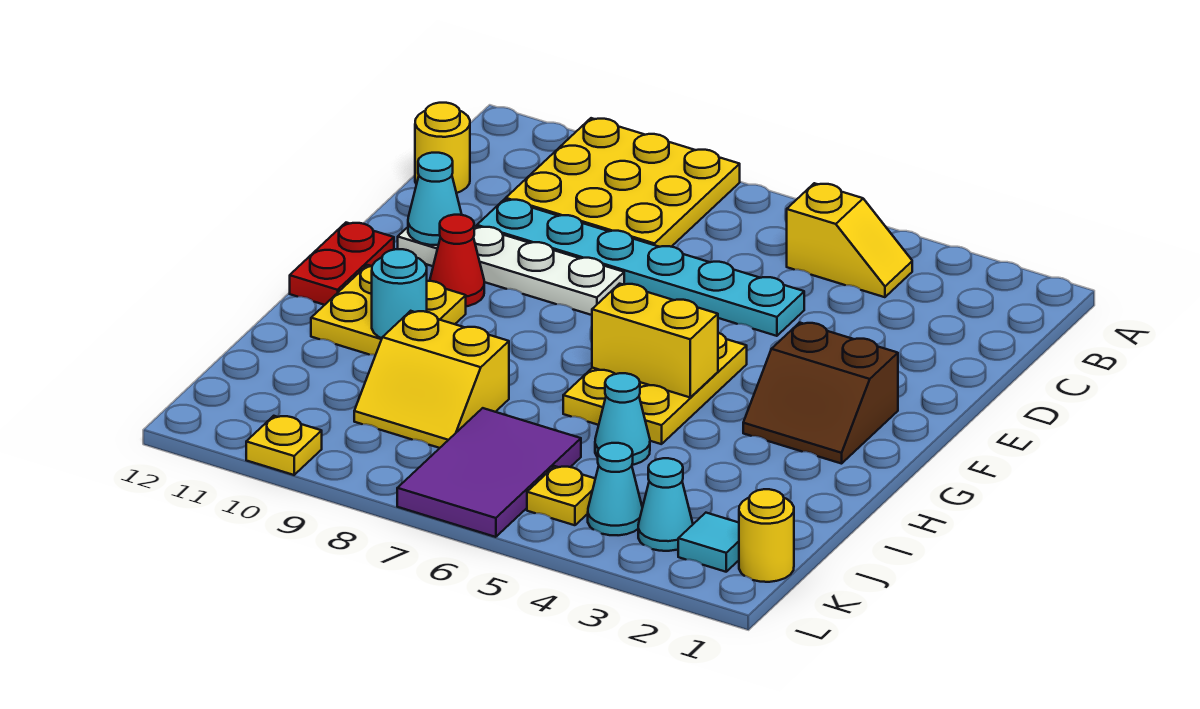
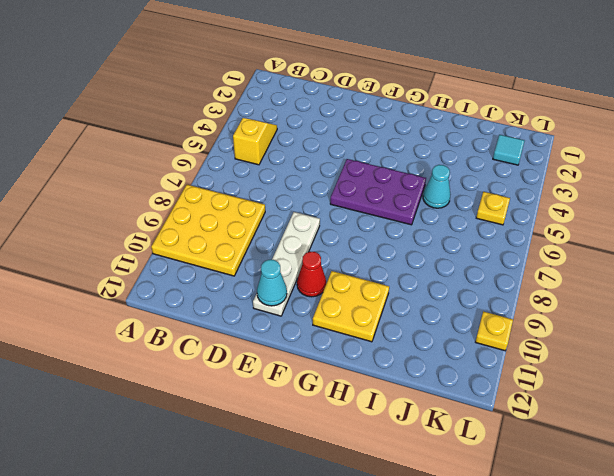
purple plate F5:H6 level 1 -> yellow plate F5:H6 level 1
none -> yellow round brick C12 level 1
none -> cyan plate D5:D10 level 1
none -> brown slope F2:G3 level 1 top F

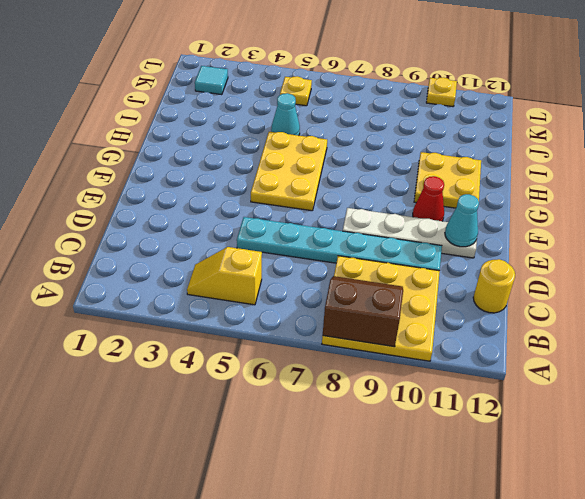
brown slope A8:B9 level 2 top A -> brown slope F2:G3 level 1 top F
none -> red plate F12:G12 level 1
none -> yellow slope I8:J9 level 1 top I
none -> purple tile J6:L7 level 1

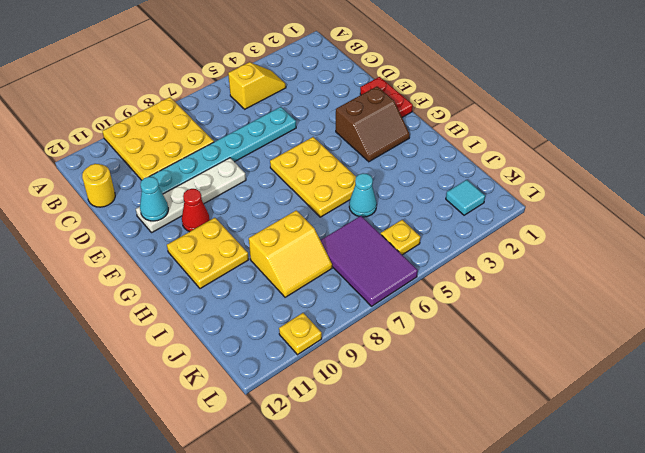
red plate E1:F1 level 1 -> red plate F12:G12 level 1
none -> yellow round brick K1 level 1
none -> cyan cone K3 level 1
none -> cyan cone K4 level 1

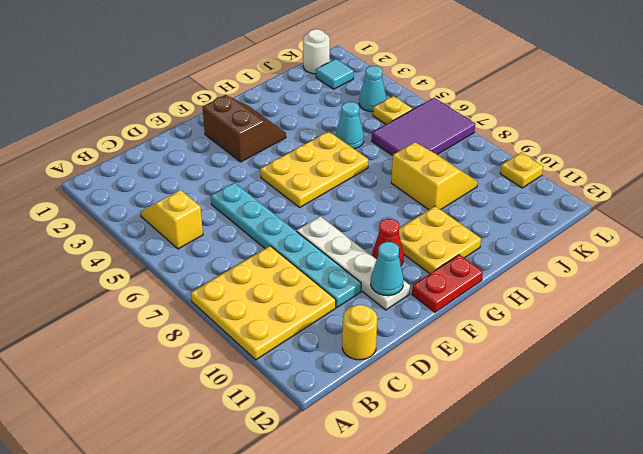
white round brick K1 level 1 -> yellow round brick K1 level 1
none -> cyan cone K3 level 1
none -> yellow brick G5:G6 level 2
none -> cyan round brick H10 level 2

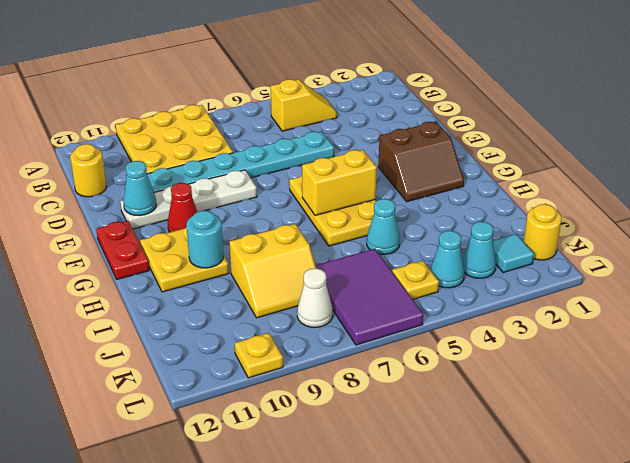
white cone K8 level 1 -> none

